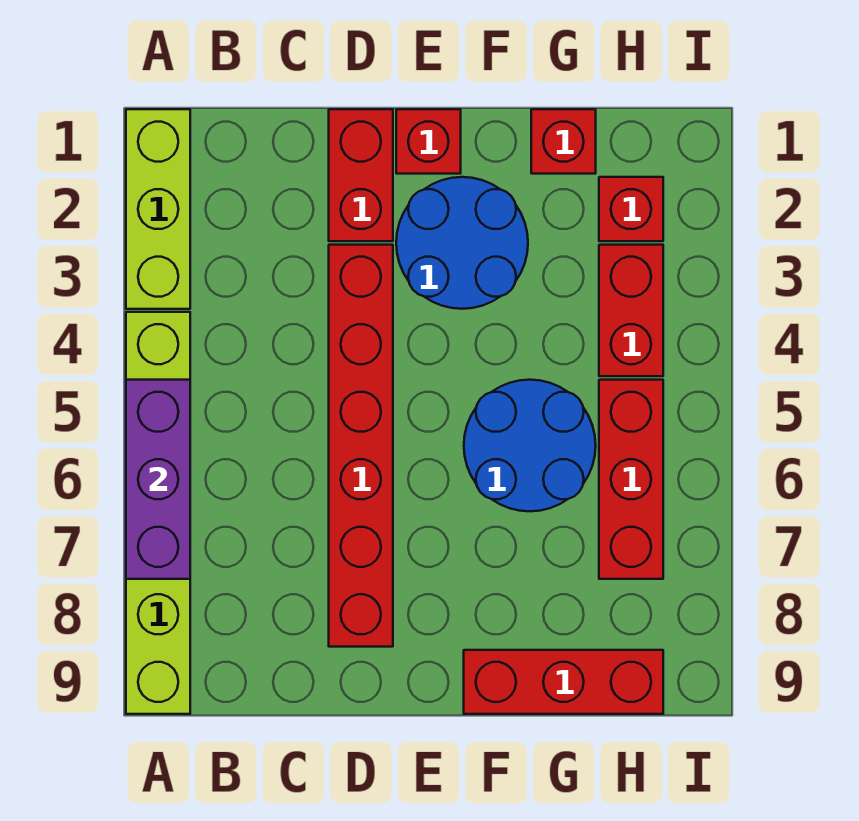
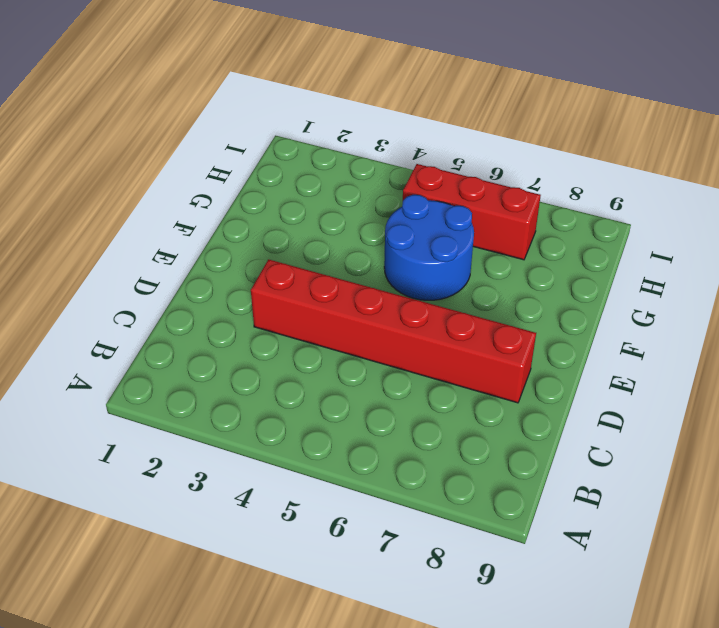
none -> lime brick A1:A3 level 1
none -> lime brick A4:A9 level 1
none -> red brick D1:D2 level 1

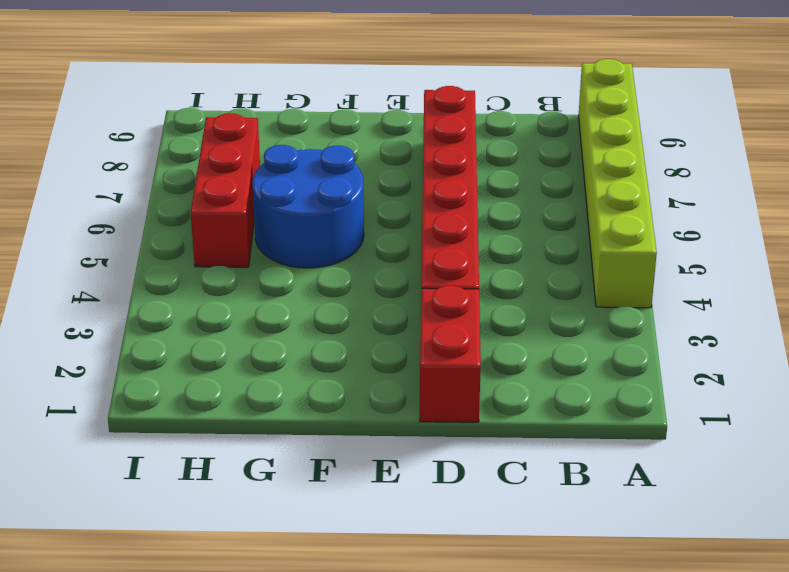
none -> lime brick A1:A3 level 1
none -> red brick E1 level 1
none -> blue round brick E2:F3 level 1

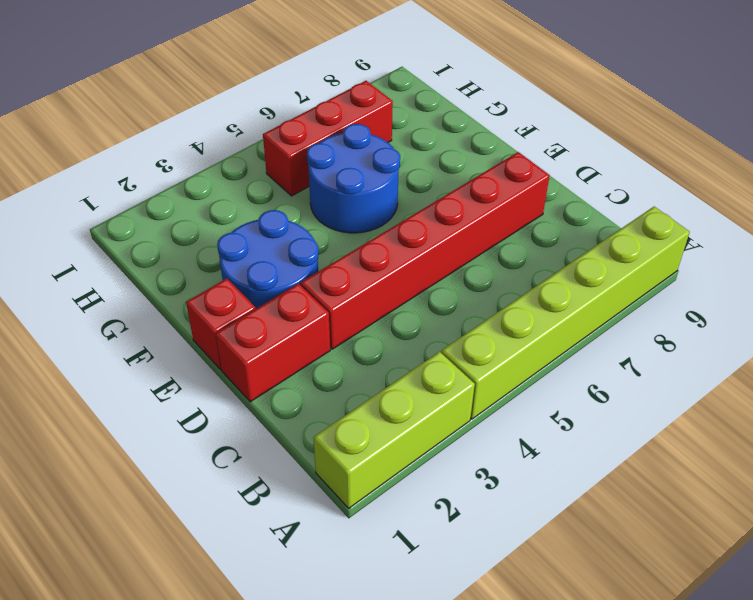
none -> red brick F9:H9 level 1
none -> red brick G1 level 1
none -> red brick H2 level 1

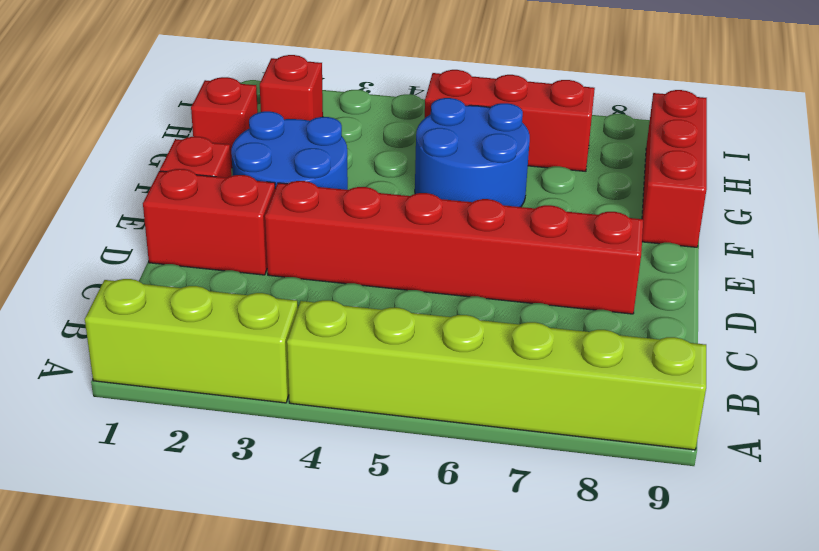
none -> red brick H3:H4 level 1
none -> purple brick A5:A7 level 2

